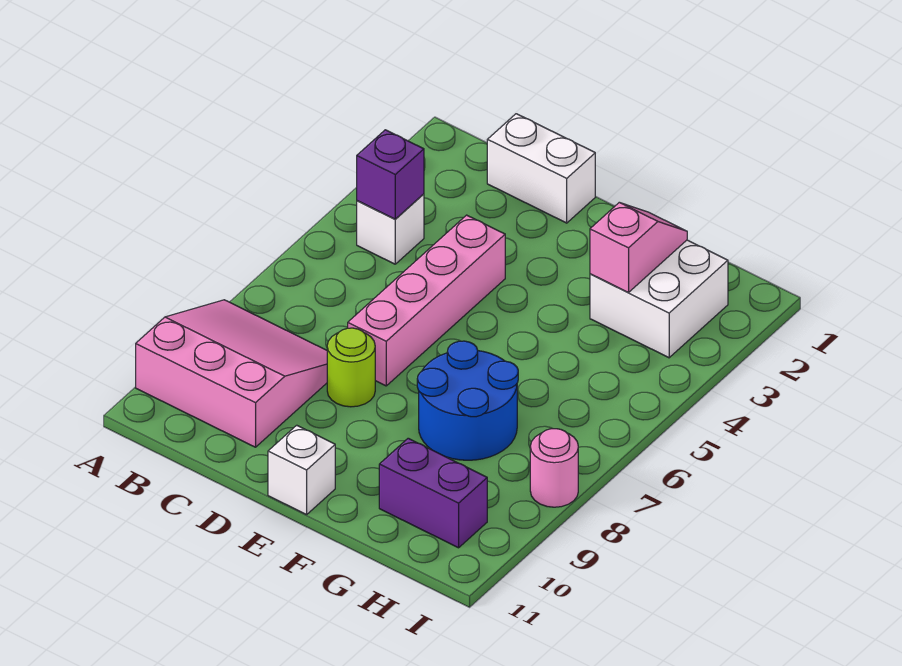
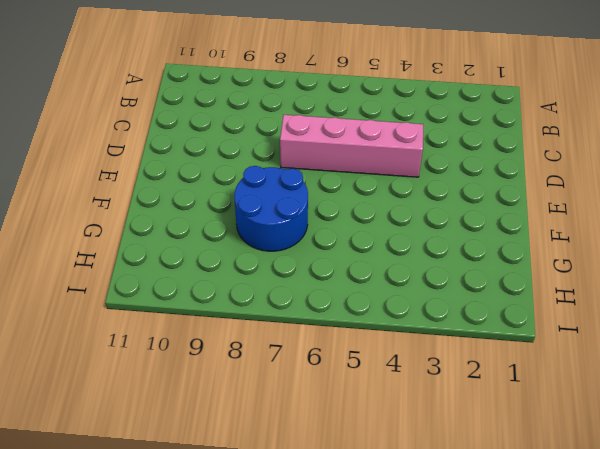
none -> pink slope A8:C10 level 1 top 10
none -> white brick B4 level 1
none -> white brick C1:D1 level 1

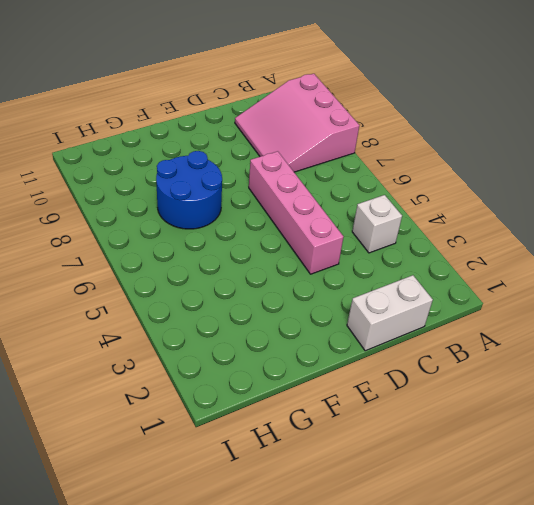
pink slope A8:C10 level 1 top A -> pink slope A8:C10 level 1 top 10
none -> lime round brick D8 level 1
none -> white brick E11 level 1
none -> white brick G2:H3 level 1

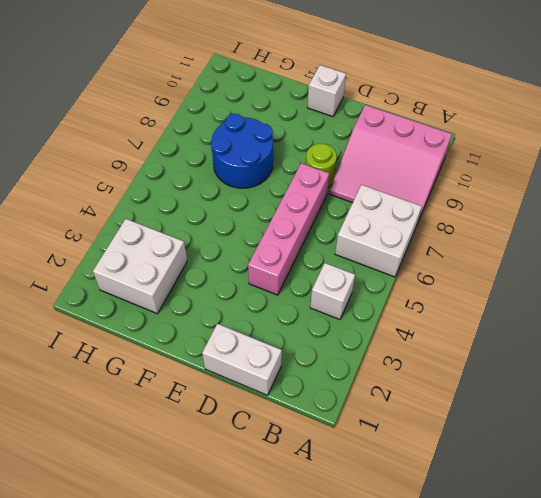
white brick A6:B7 level 1 -> none
none -> purple brick G10:H10 level 1
none -> pink round brick I8 level 1
none -> purple brick B4 level 2

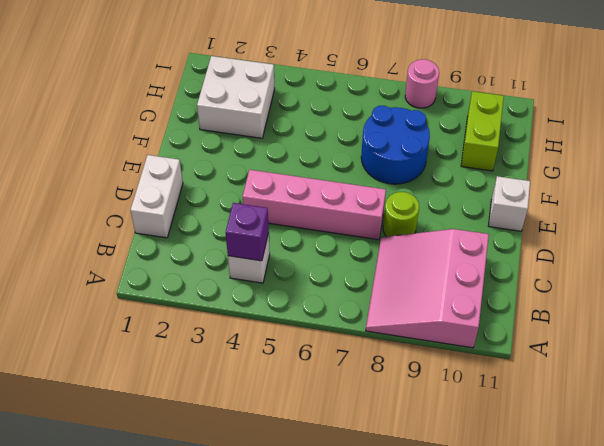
lime brick G10:H10 level 1 -> purple brick G10:H10 level 1
none -> pink slope G2:G3 level 2 top 3

